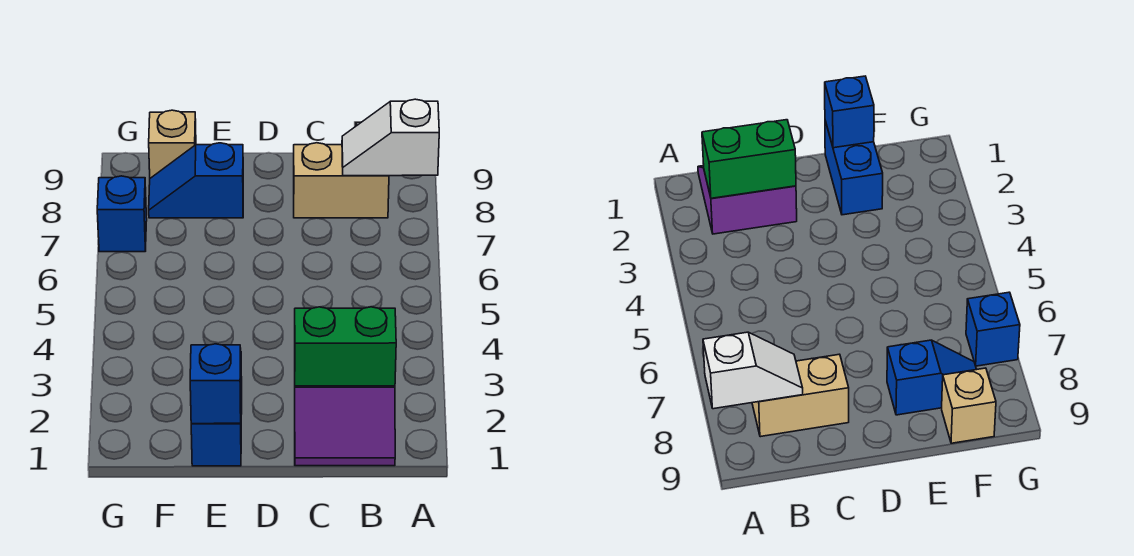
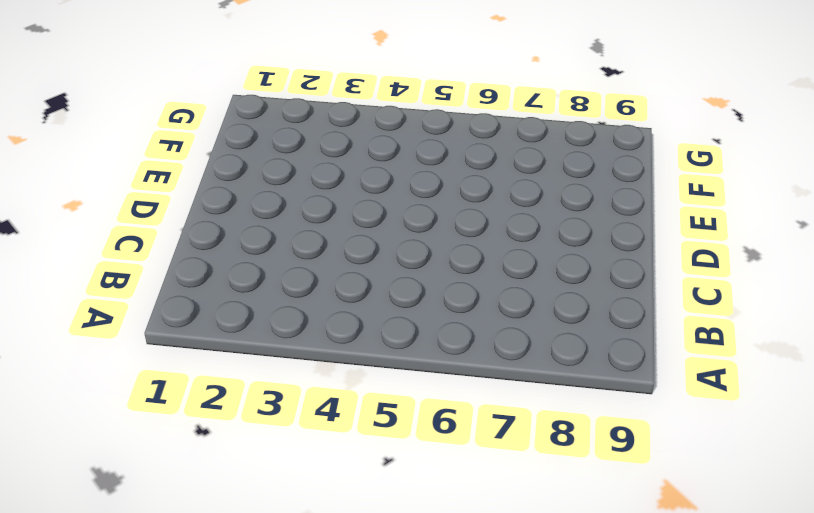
none -> purple slope B1:C2 level 1 top 2
none -> tan brick B8:C8 level 1

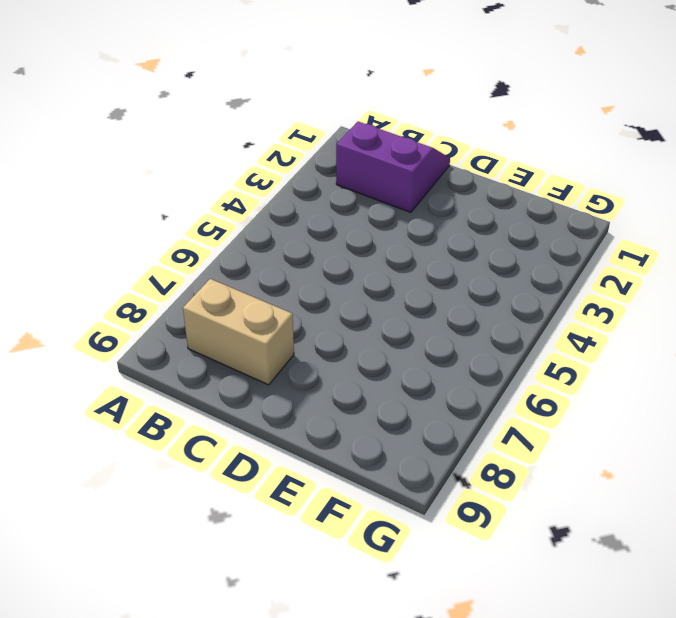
none -> blue brick E1:E2 level 1
none -> blue slope E8:F8 level 1 top E

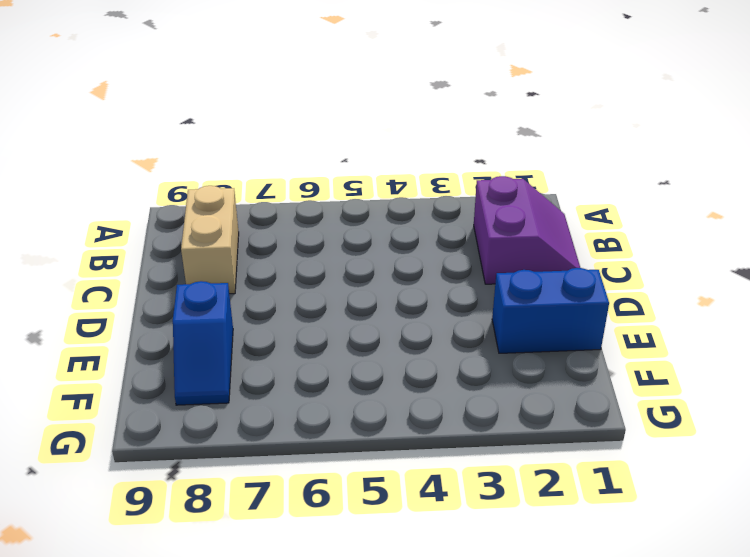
none -> tan brick F9 level 1
none -> blue brick G7 level 1

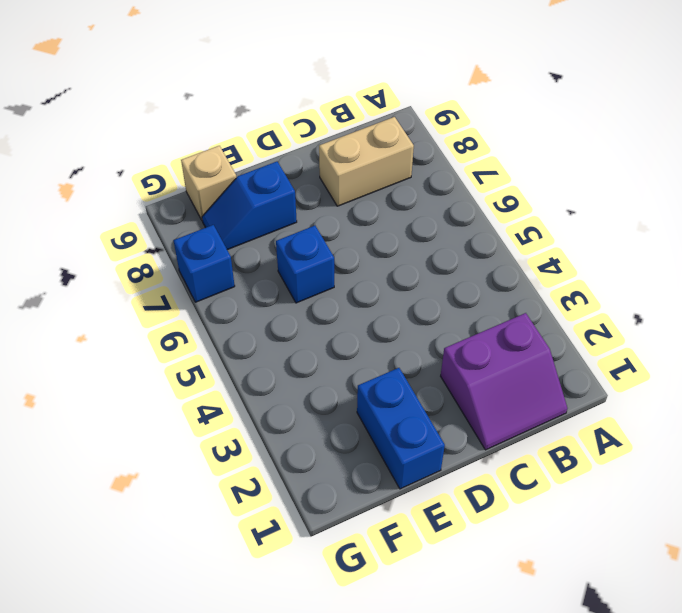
blue brick E6 level 1 -> blue brick E1 level 2
none -> white slope A8:B8 level 2 top A
none -> green brick B2:C2 level 2

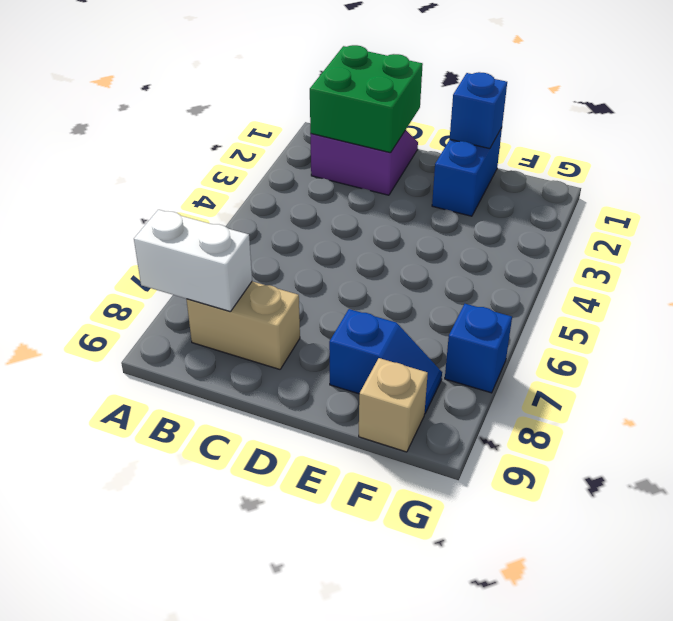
white brick A8:B8 level 2 -> white slope A8:B8 level 2 top A
green brick B1:C2 level 2 -> green brick B2:C2 level 2

